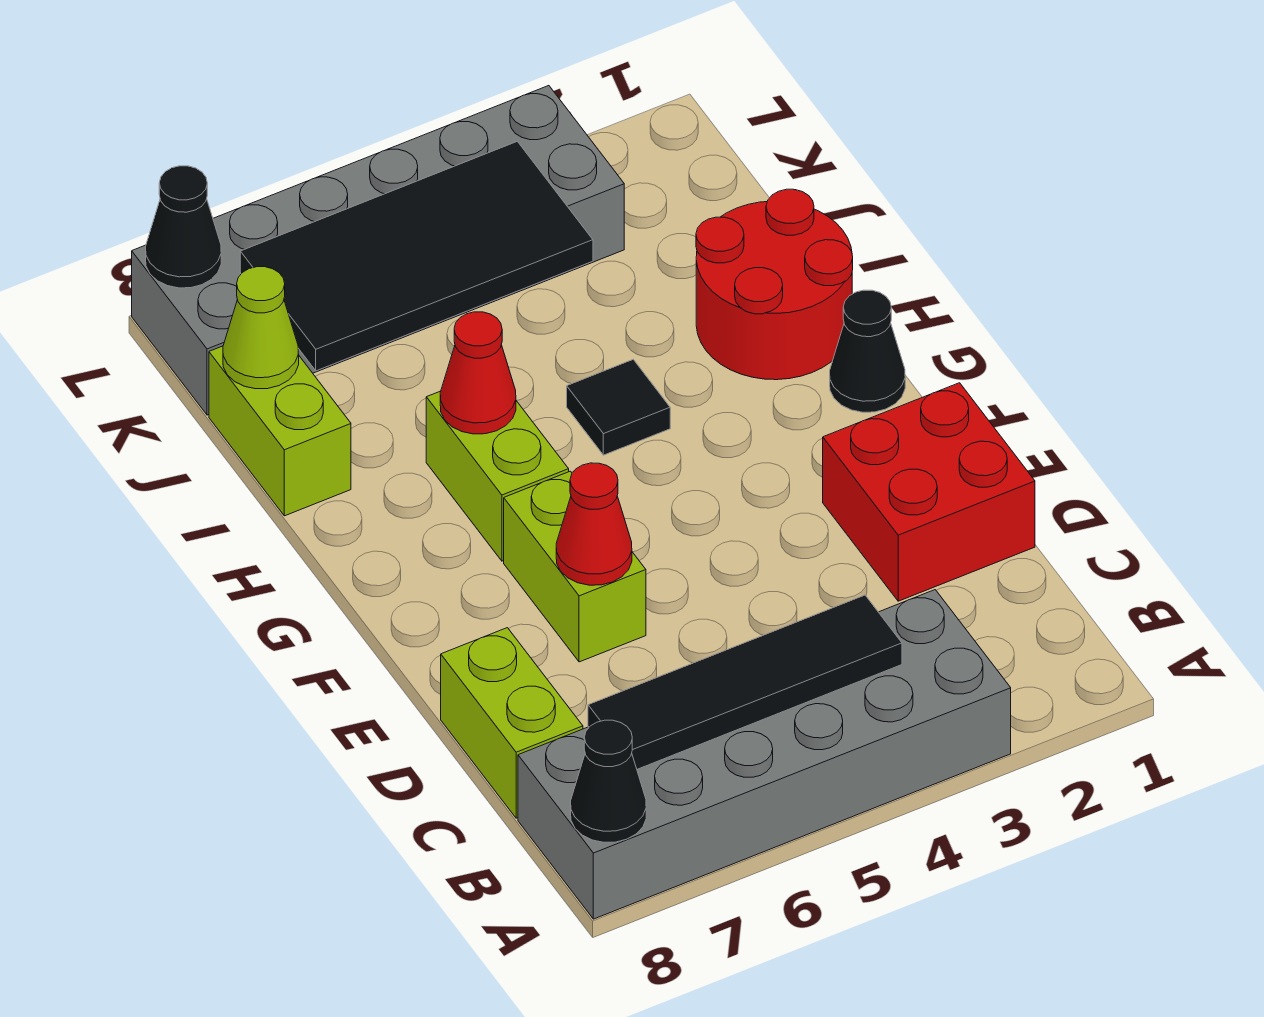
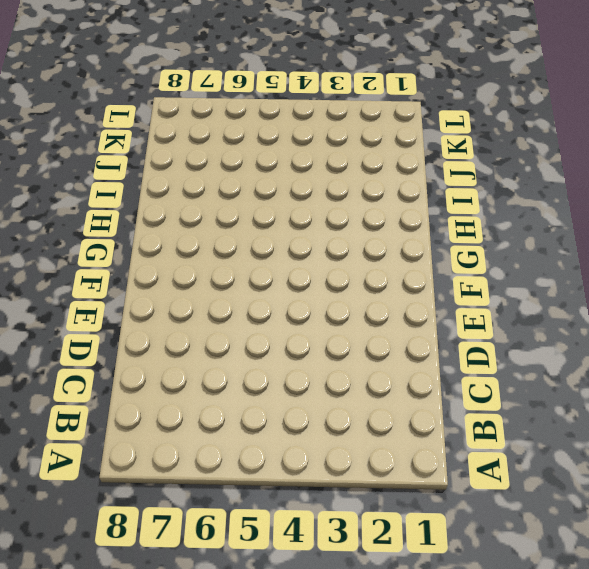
none -> grey brick A3:B8 level 1
none -> lime brick C8:D8 level 1
none -> red brick D1:E2 level 1

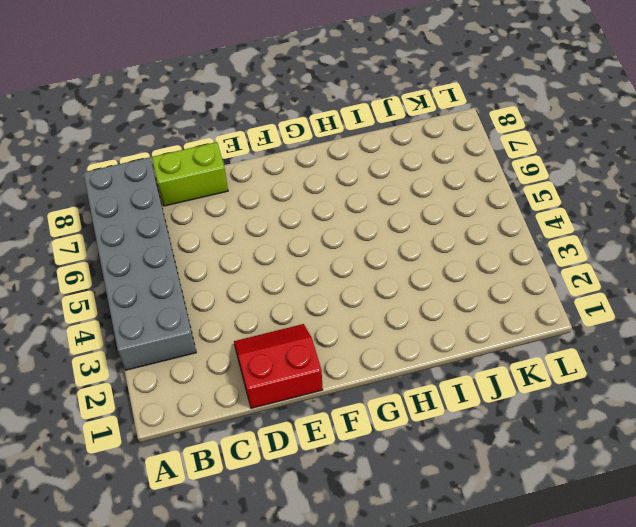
red slope D1:E2 level 1 top 1 -> red brick D1:E2 level 1
none -> lime brick E6:F6 level 1
none -> black cone G1 level 1
none -> lime brick G6:H6 level 1

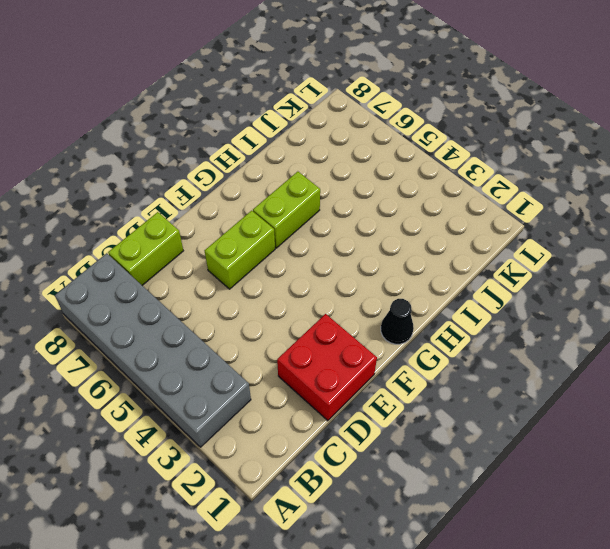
none -> red round brick H1:I2 level 1
none -> black tile H4 level 1
none -> lime brick I8:J8 level 1

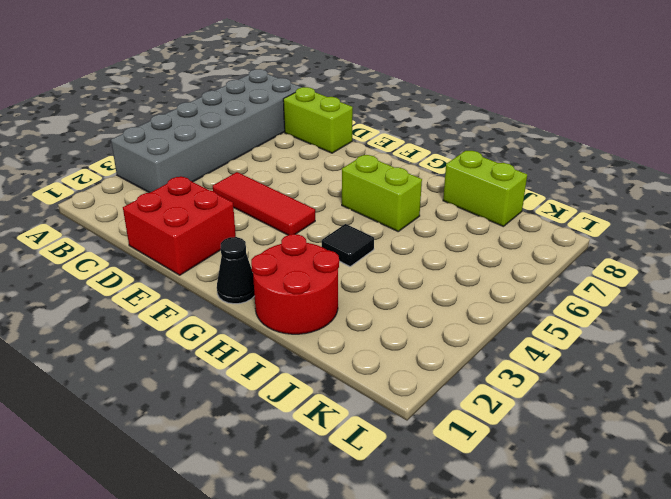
red tile D4:F4 level 1 -> none
none -> lime brick E6:F6 level 1
none -> grey brick K3:L8 level 1
none -> black cone A8 level 2

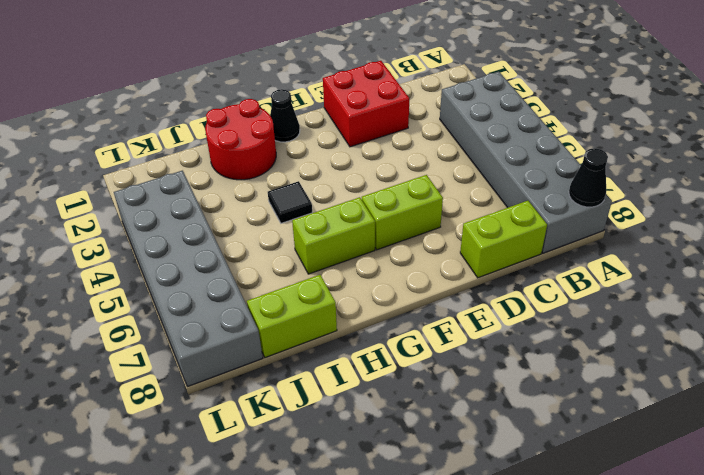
none -> black tile B4:B7 level 2
none -> red cone E6 level 2
none -> red cone H6 level 2

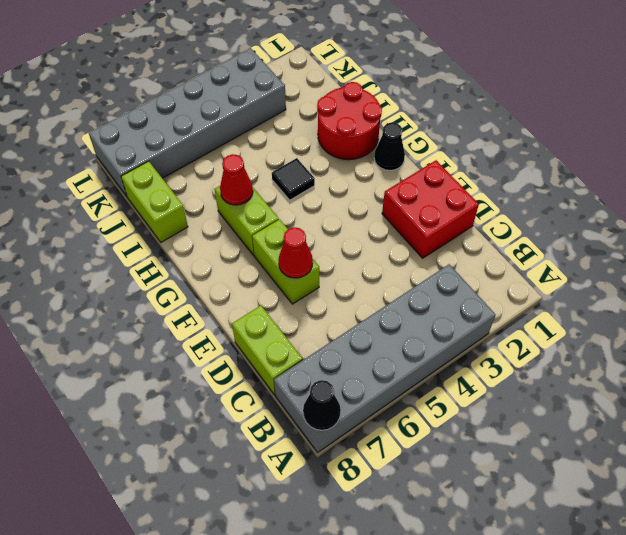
none -> black tile B4:B7 level 2
none -> black tile J4:K7 level 2
none -> lime cone J8 level 2

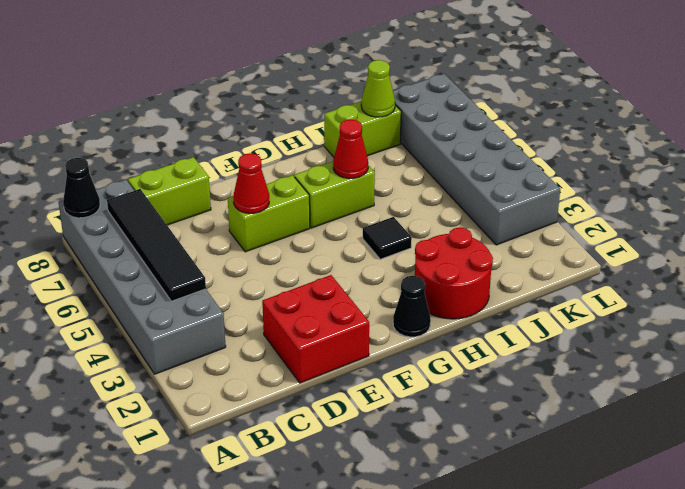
none -> black tile J4:K7 level 2
none -> black cone L8 level 2

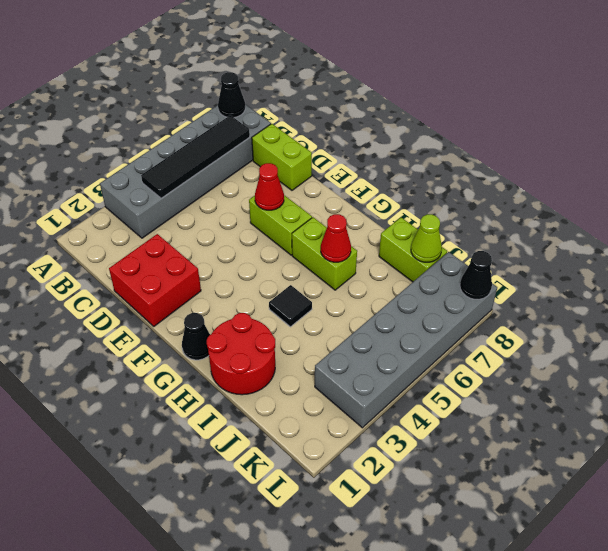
none -> black tile J4:K7 level 2

